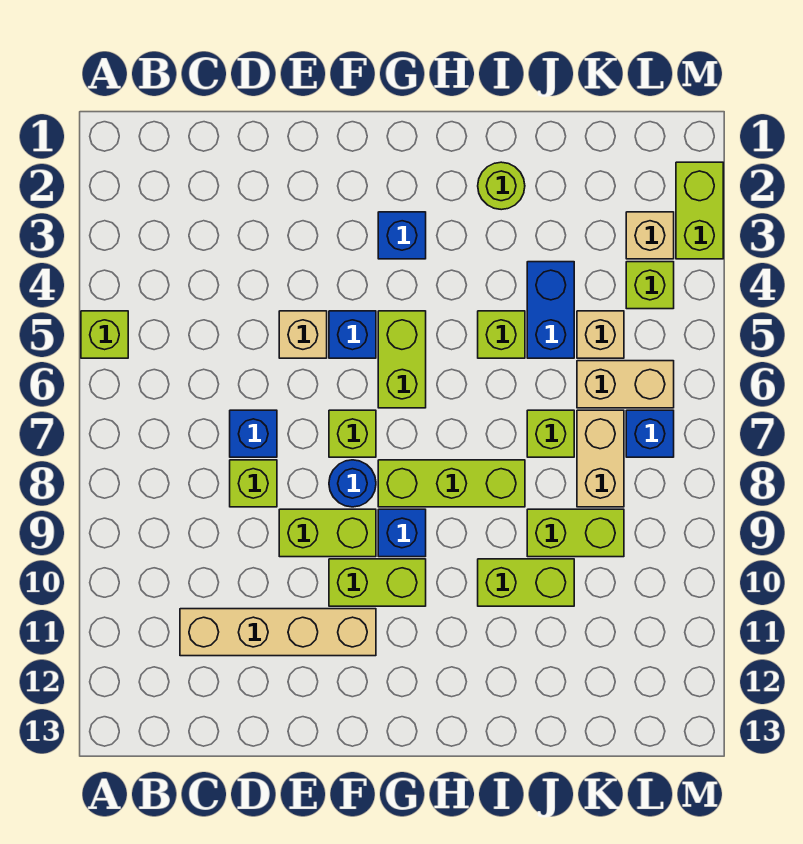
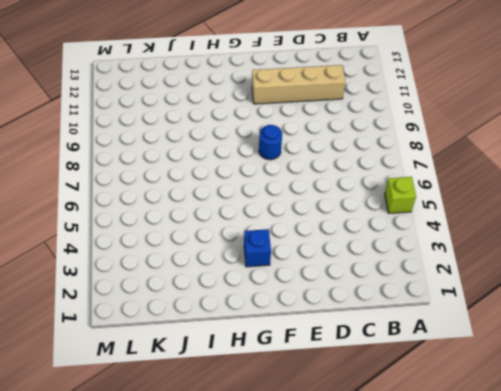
none -> blue brick D7 level 1
none -> lime brick D8 level 1
none -> tan brick E5 level 1

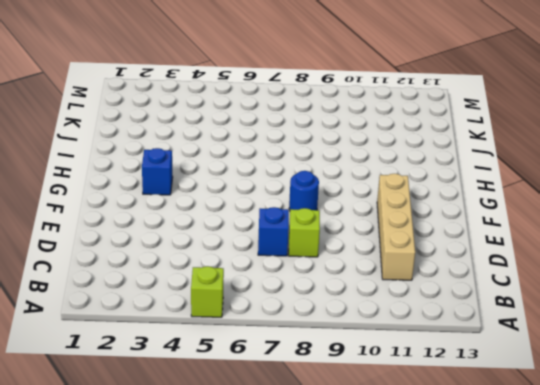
none -> tan brick E5 level 1
none -> lime brick E9:F9 level 1
none -> blue brick F5 level 1

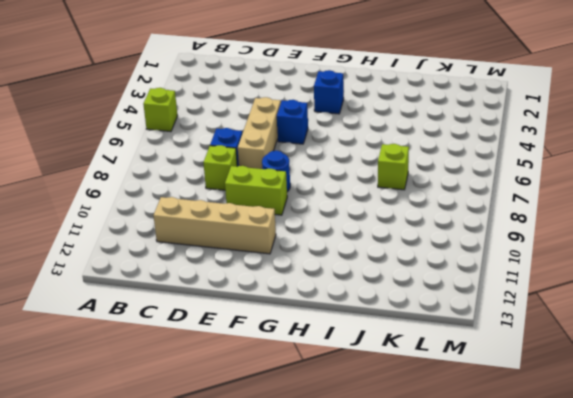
tan brick E5:E7 level 1 -> tan brick E5 level 1
none -> lime brick F7 level 1
none -> lime brick F10:G10 level 1
none -> lime brick G5:G6 level 1

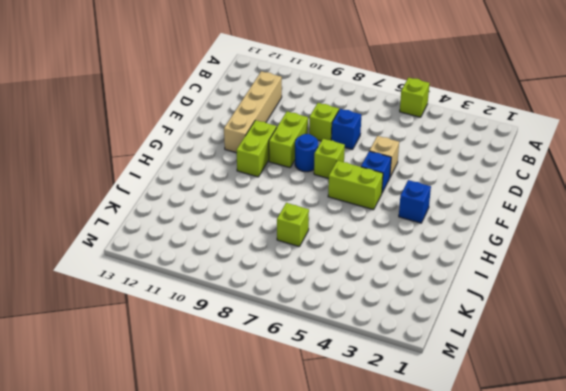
none -> lime brick G8:I8 level 1
none -> blue brick G9 level 1
none -> lime round brick I2 level 1

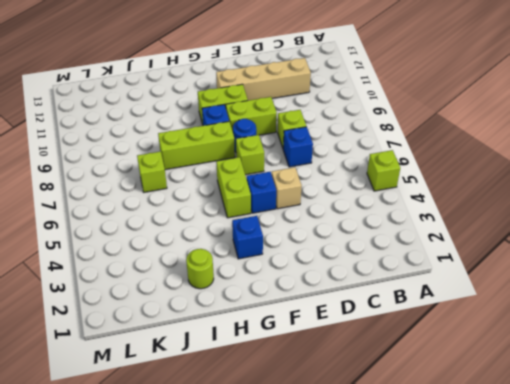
none -> lime brick I5 level 1
none -> lime brick I10:J10 level 1
none -> blue brick J4:J5 level 1

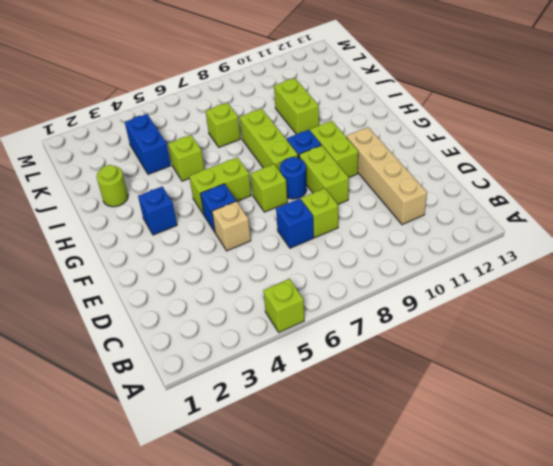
blue brick J4:K4 level 1 -> blue brick J4:J5 level 1
none -> lime brick J9:K9 level 1
none -> tan brick K5 level 1
none -> tan brick K6:L6 level 1

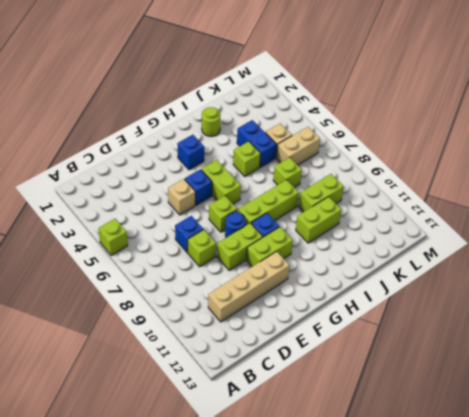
none -> tan brick K7:K8 level 1
none -> tan brick L3 level 1
none -> lime brick L4 level 1

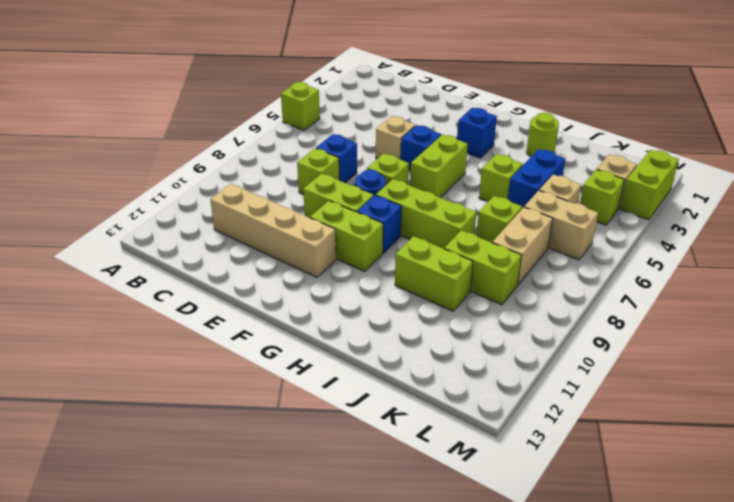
none -> blue brick L7 level 1

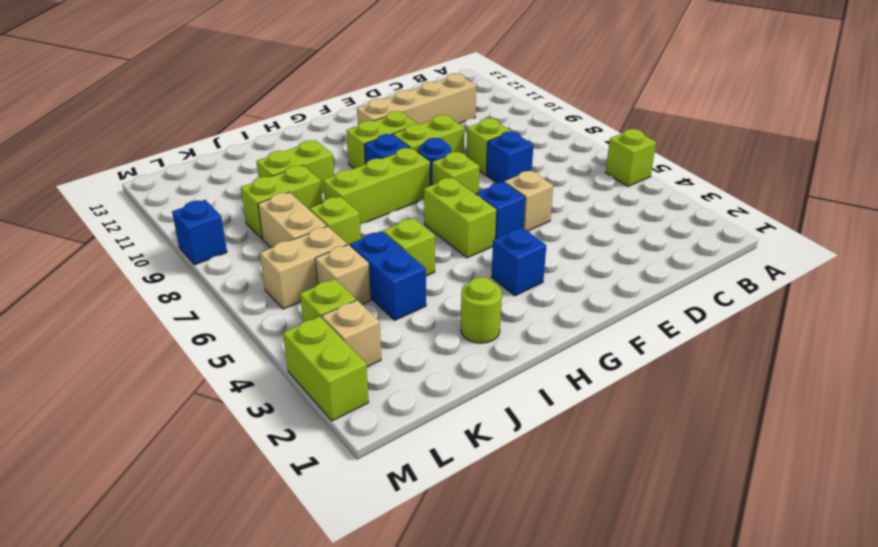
blue brick M9 level 1 -> blue brick L7 level 1

